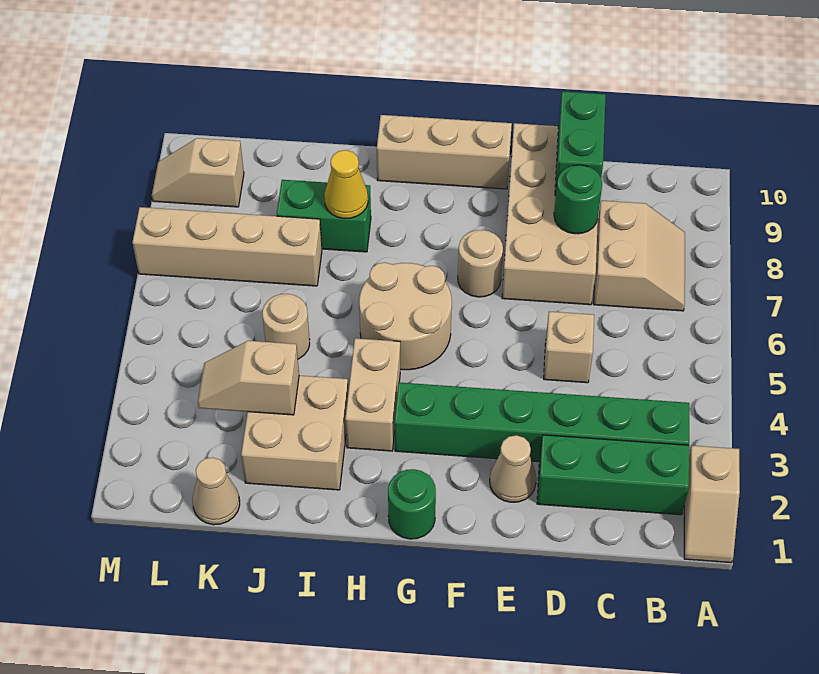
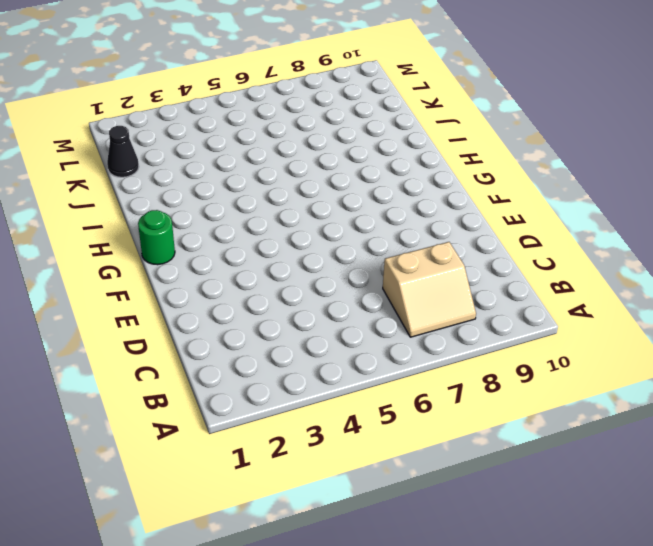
black cone K1 level 1 -> tan cone K1 level 1
none -> tan slope A1:A2 level 1 top 2
none -> green brick B2:D2 level 1
none -> green brick B3:G3 level 1

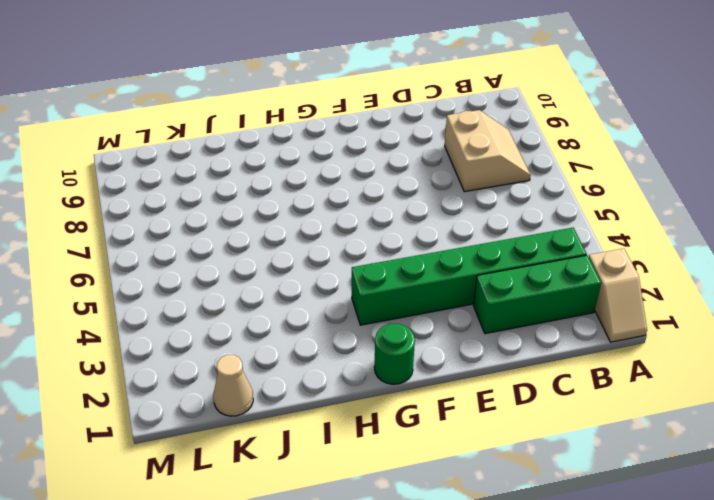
none -> tan brick D5 level 1
none -> tan brick D7:E10 level 1
none -> tan cone E2 level 1

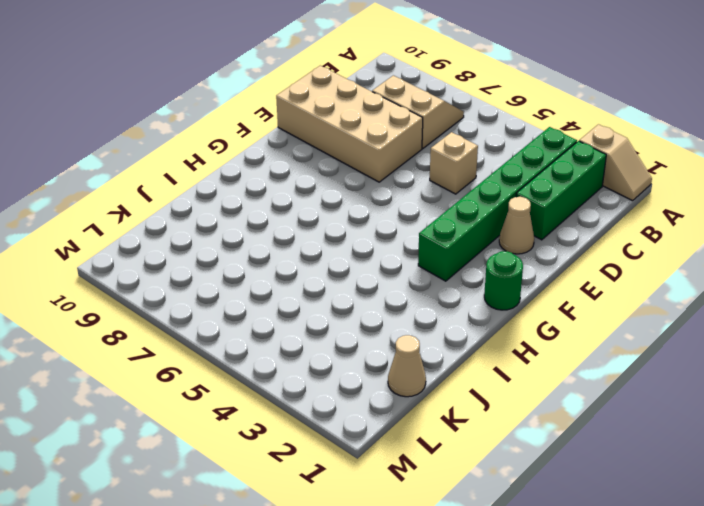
none -> tan round brick F7 level 1
none -> tan brick F10:H10 level 1
none -> tan round brick G5:H6 level 1

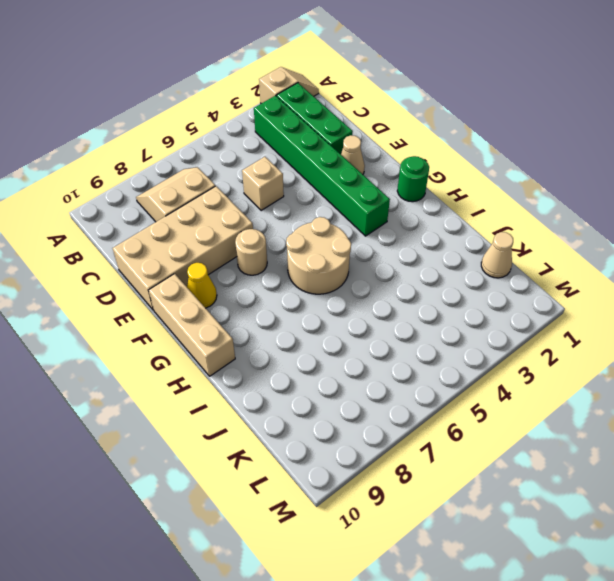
yellow cone F9 level 1 -> yellow cone I8 level 2
none -> tan brick H3:H4 level 1
none -> tan brick I2:J3 level 1
none -> green brick I8:J8 level 1

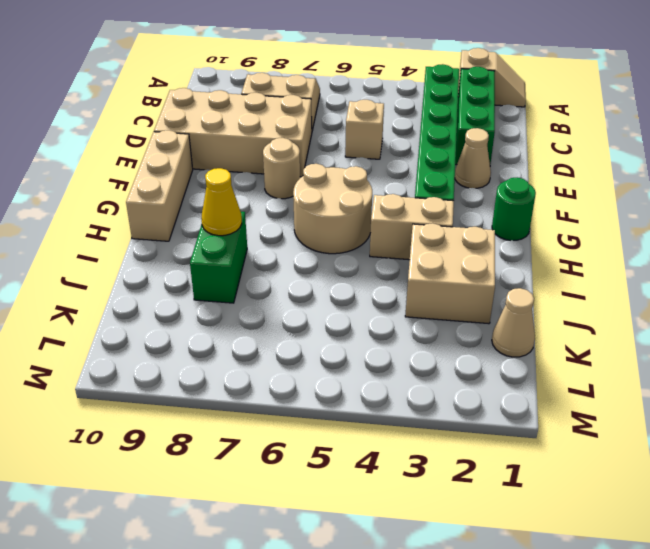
none -> tan round brick J5 level 1
none -> tan brick J7:M7 level 1
none -> tan slope L9:M9 level 1 top L

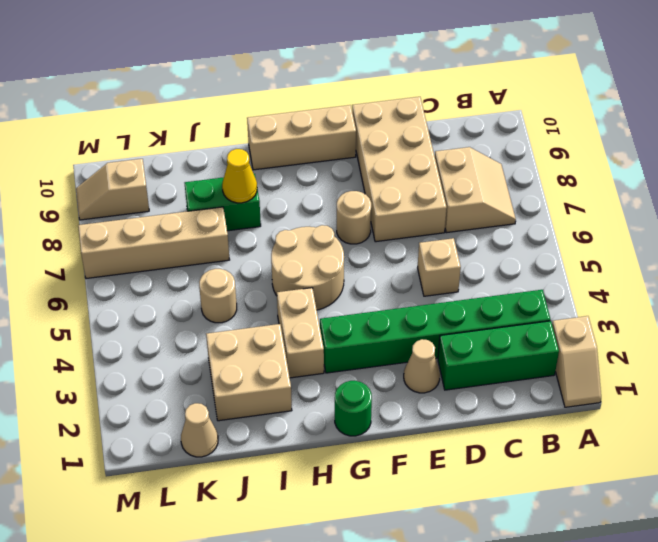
none -> green round brick D8 level 2
none -> green brick D9:D10 level 2
none -> tan slope J3:K3 level 2 top J

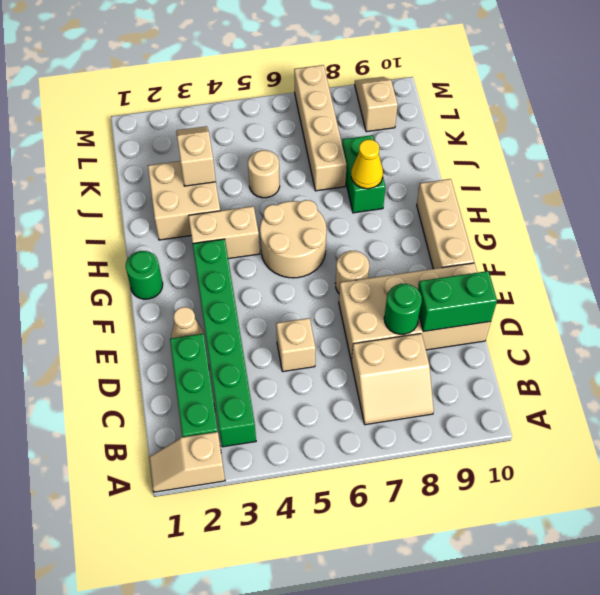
none -> tan cone K1 level 1

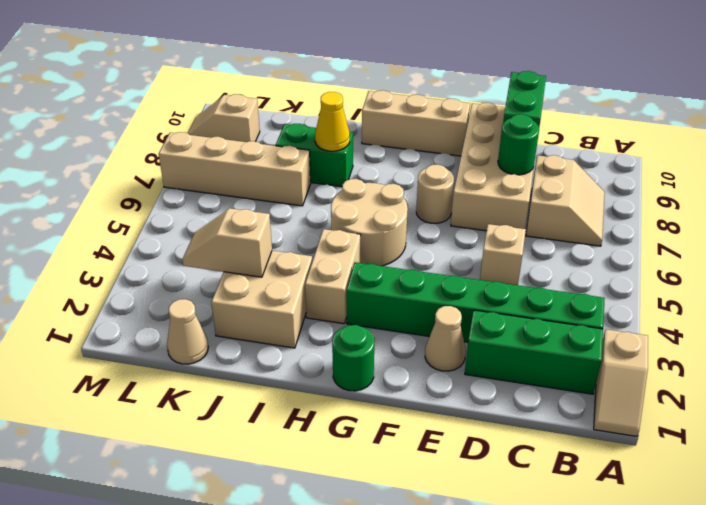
none -> tan round brick J5 level 1

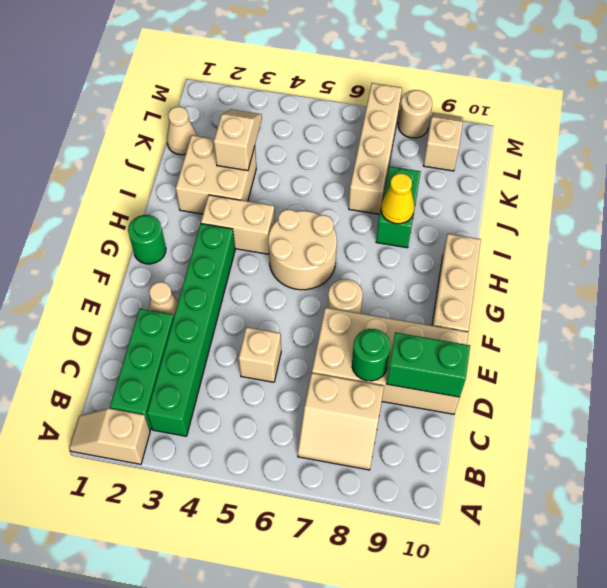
tan round brick M8 level 1 -> tan round brick J5 level 1

